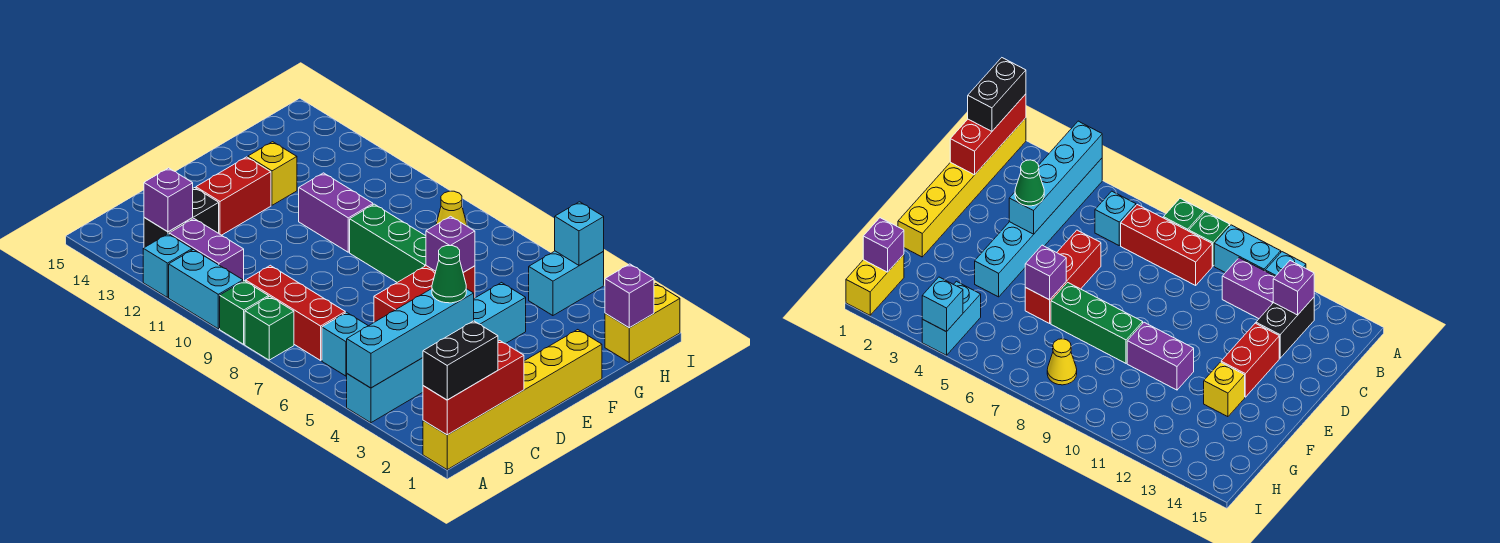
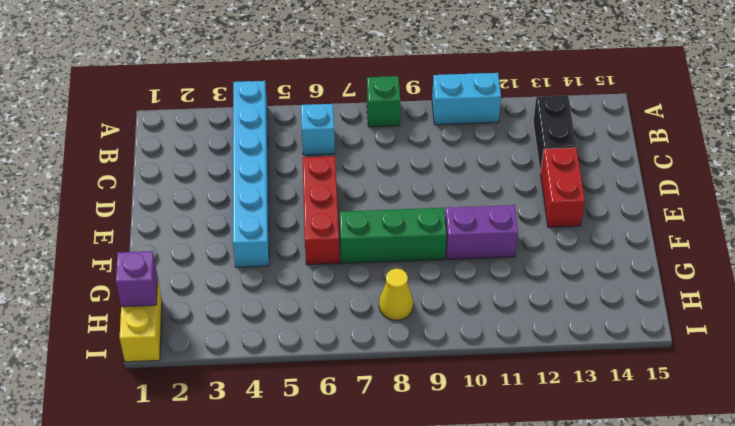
none -> yellow brick A1:F1 level 1
none -> green brick A9 level 1
none -> cyan brick A12 level 1

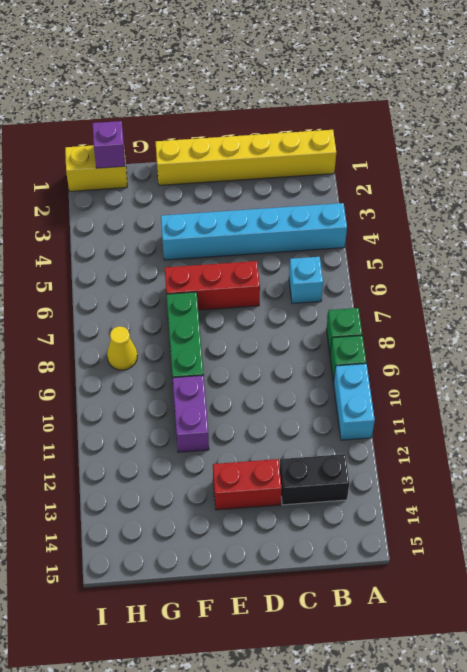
none -> cyan brick A12 level 1
none -> red brick B7:B9 level 1
none -> purple brick B11:B12 level 1

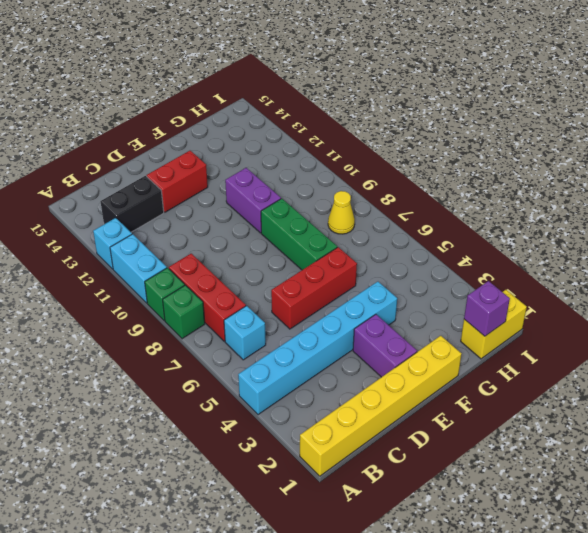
purple brick E2:E3 level 1 -> purple brick B11:B12 level 1
none -> yellow brick F13 level 1
none -> cyan brick H4:I4 level 1
none -> red brick A1:C1 level 2

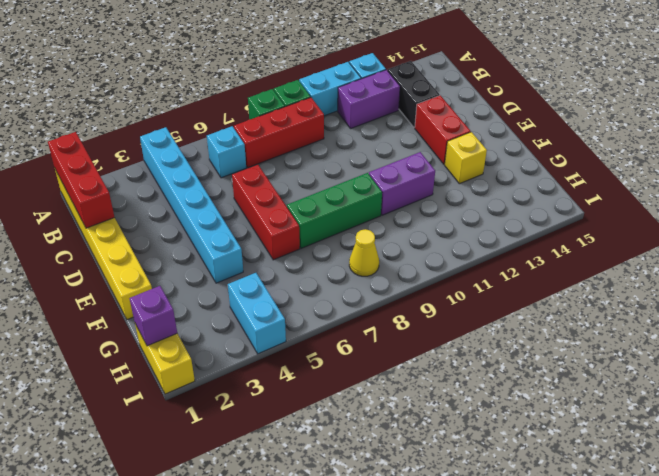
none -> cyan brick A4:D4 level 2
none -> purple brick B13 level 2
none -> purple brick F6 level 2

